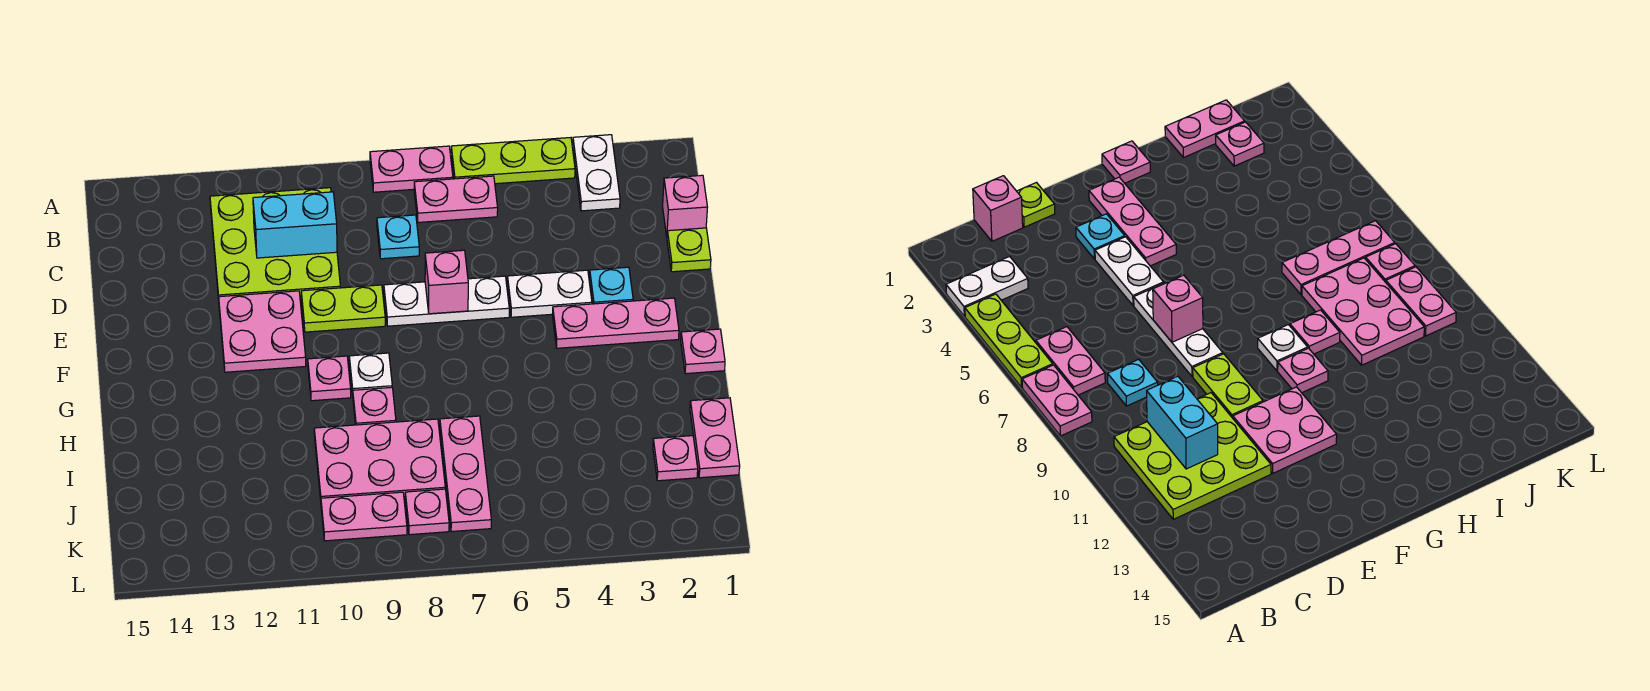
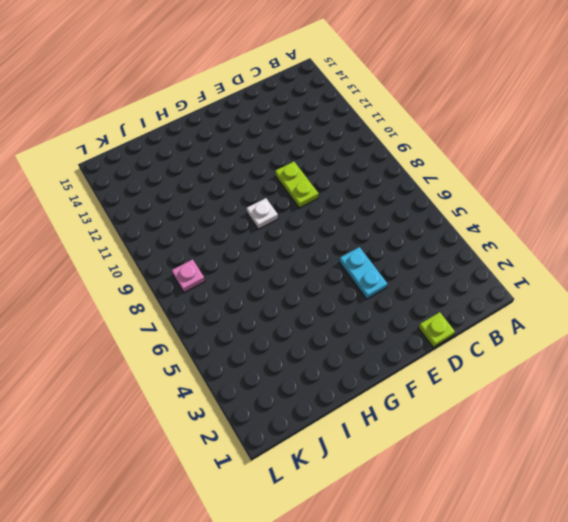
cyan plate E4:E5 level 1 -> white plate E4:E5 level 1
none -> white plate A3:B3 level 1
none -> lime plate A4:A6 level 1
none -> pink plate A7:A8 level 1

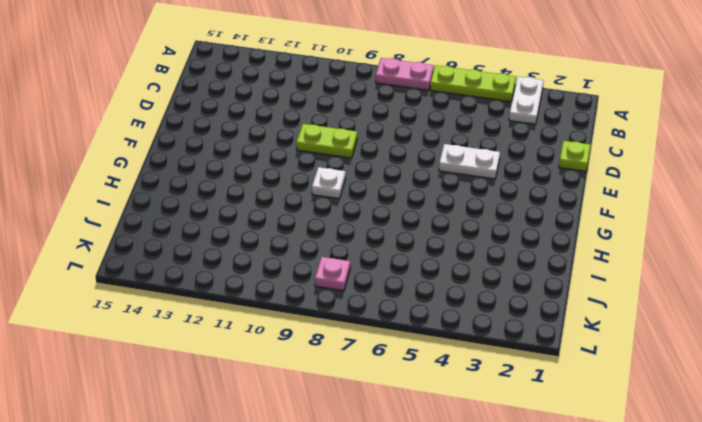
none -> pink plate B6:B7 level 1
none -> lime plate B10:D12 level 1
none -> pink brick C1 level 1

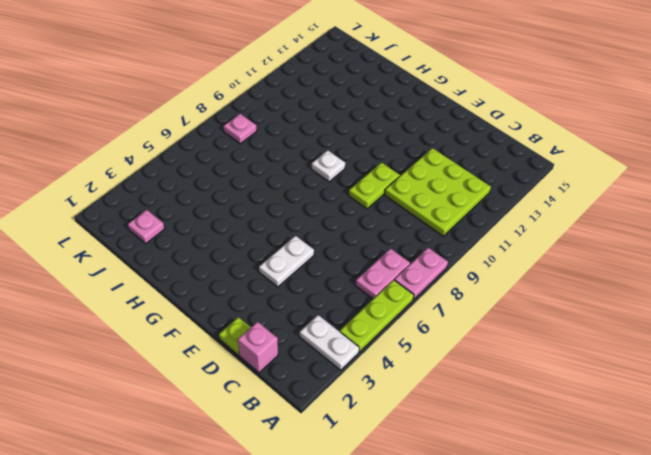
none -> cyan plate C8 level 1
none -> cyan plate E3 level 1
none -> white plate E6:E8 level 1

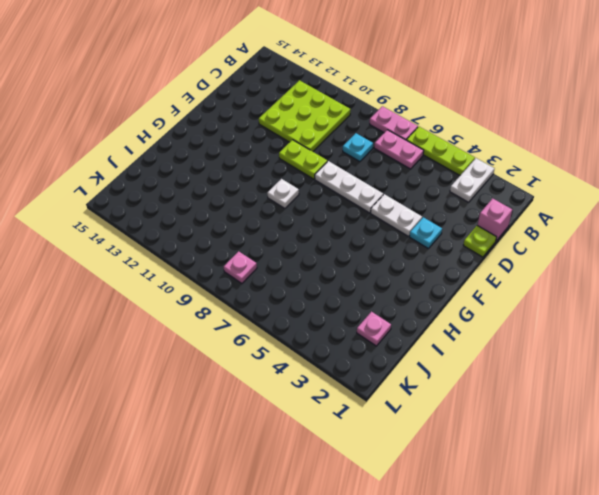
none -> pink plate E11:F12 level 1
none -> pink plate F2:F4 level 1
none -> pink plate G1 level 1

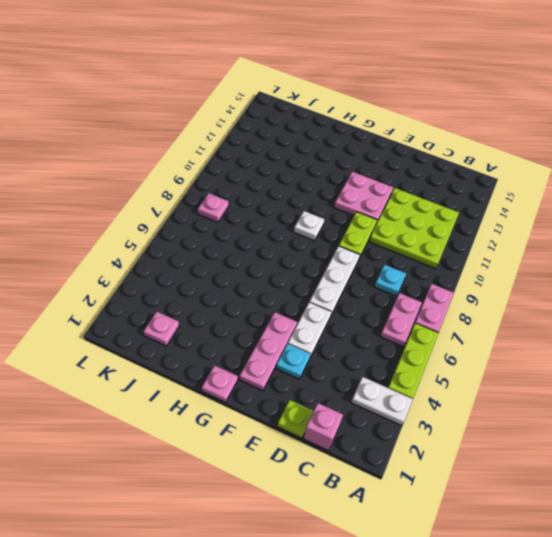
none -> pink plate G10 level 1
none -> pink plate H9 level 1
none -> pink plate I1:J1 level 1

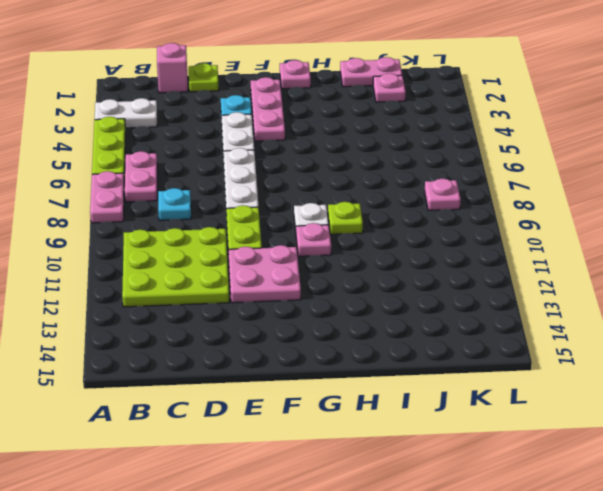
lime plate H9 level 1 -> pink plate H9 level 1
none -> pink plate I7:K7 level 1
none -> pink plate I8:J10 level 1
none -> pink plate K9:K10 level 1

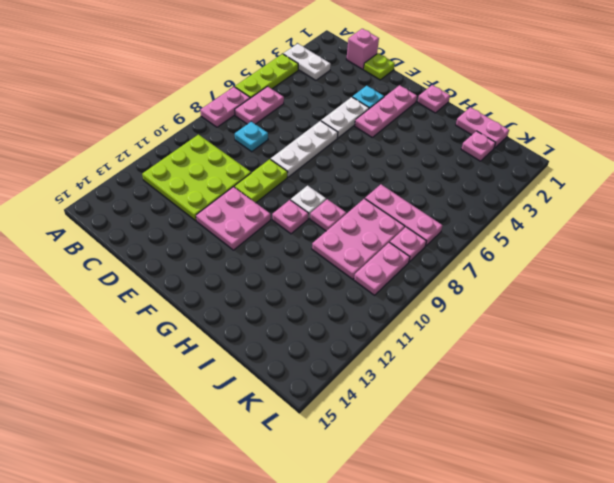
none -> cyan brick C10:C11 level 2
none -> pink brick E7 level 2

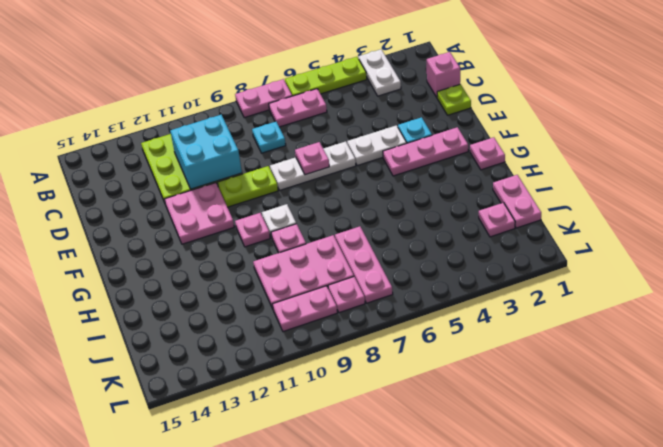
cyan brick C10:D11 level 2 -> cyan brick C10:C11 level 2
pink plate E7 level 2 -> pink brick E7 level 2

